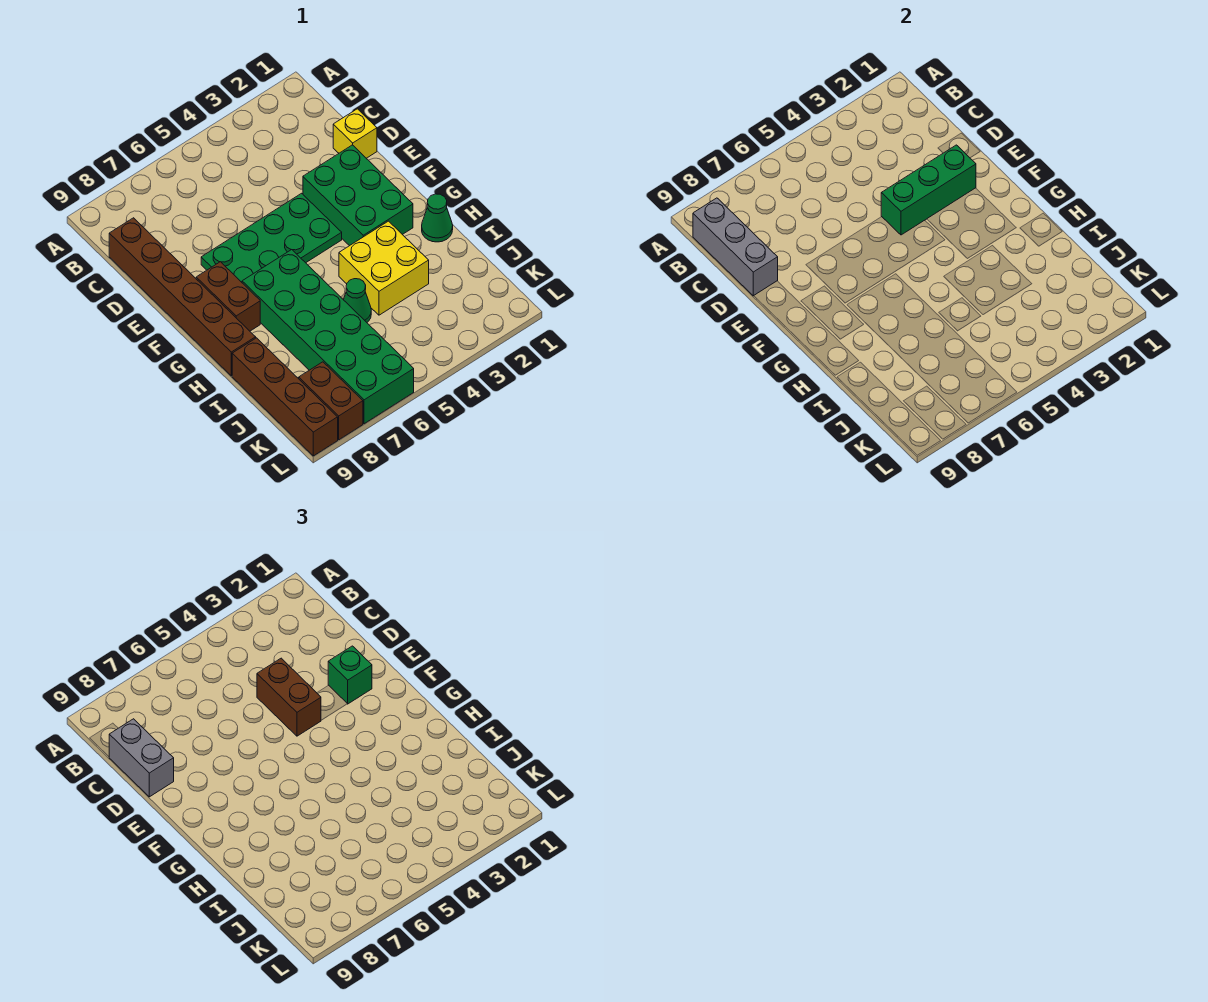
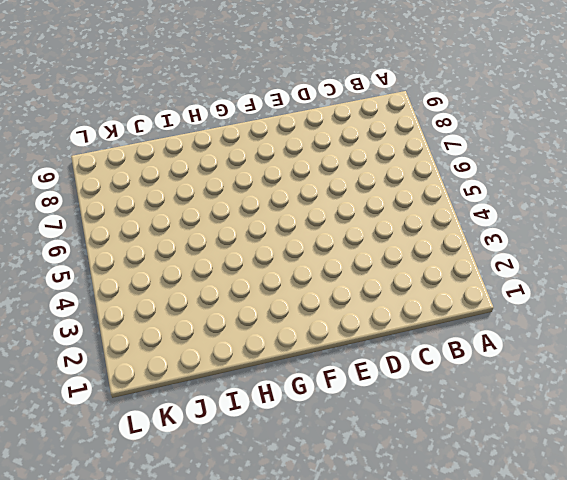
none -> brown brick C9:H9 level 1
none -> yellow brick D1 level 1
none -> green brick E2:G3 level 1

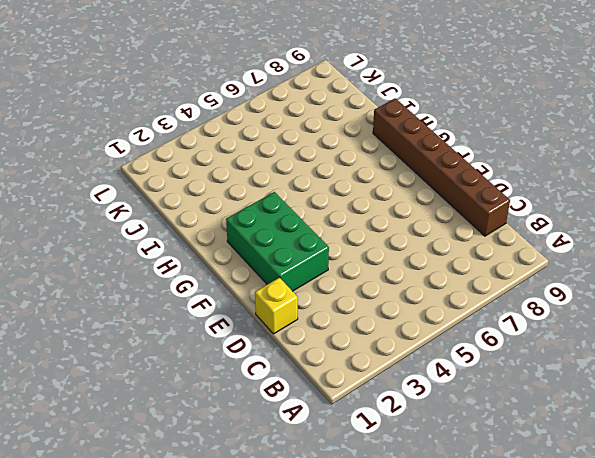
none -> green plate E4:F7 level 1
none -> brown brick F8:G8 level 1
none -> green brick G6:L7 level 1

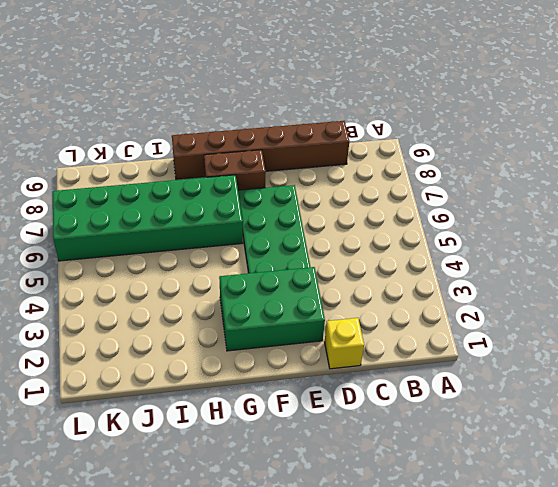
none -> green cone H1 level 1
none -> yellow brick H3:I4 level 1
none -> green cone I5 level 1

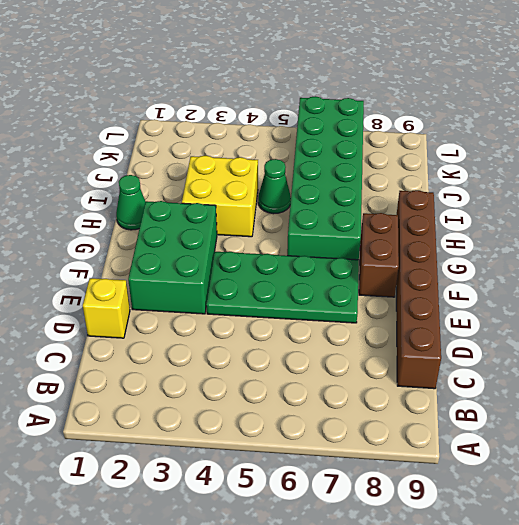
none -> brown brick I9:L9 level 1
none -> brown brick K8:L8 level 1
none -> grey brick B9:D9 level 2

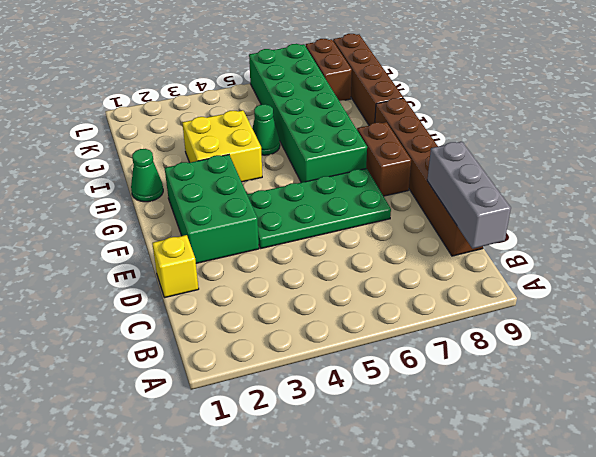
none -> green brick E2:E4 level 2
none -> grey brick C9:D9 level 3
none -> brown brick D4:E4 level 3

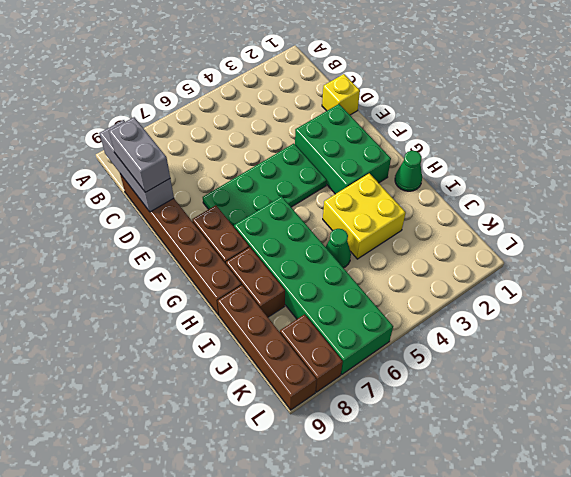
brown brick H8:I8 level 1 -> brown brick D4:E4 level 3
none -> green brick E2:E4 level 2
none -> green brick E2 level 3

